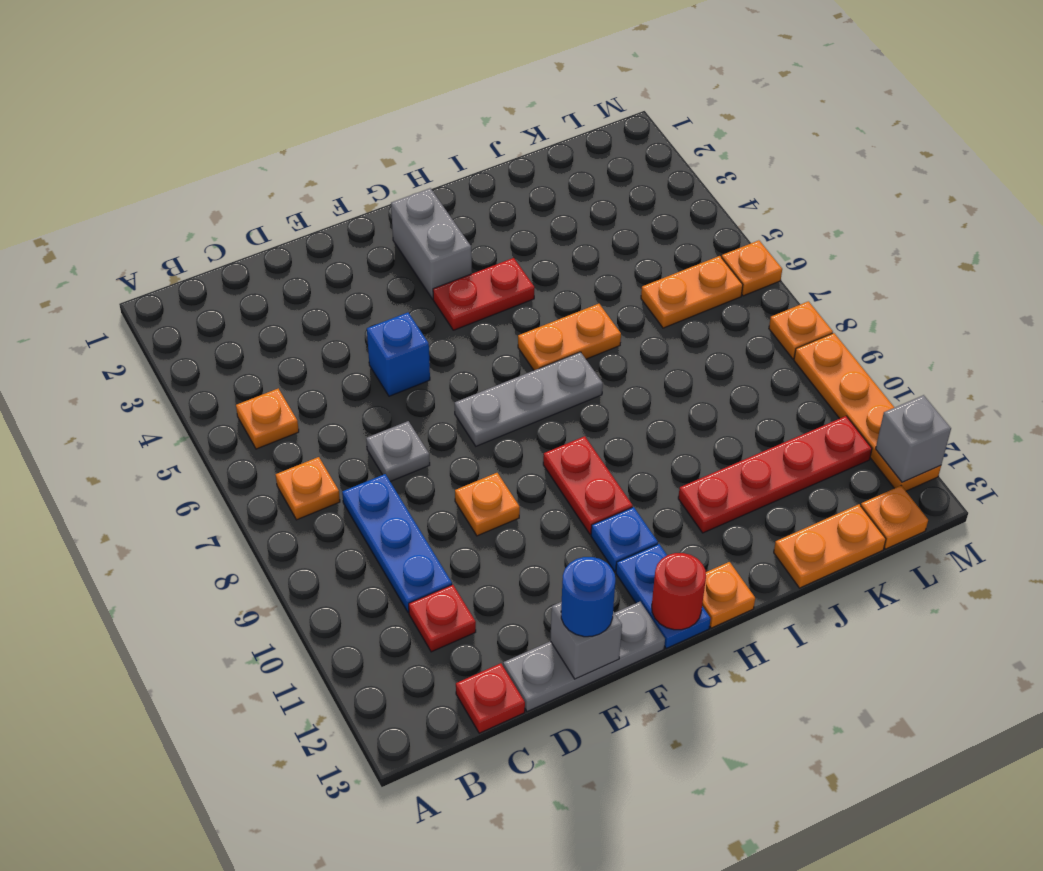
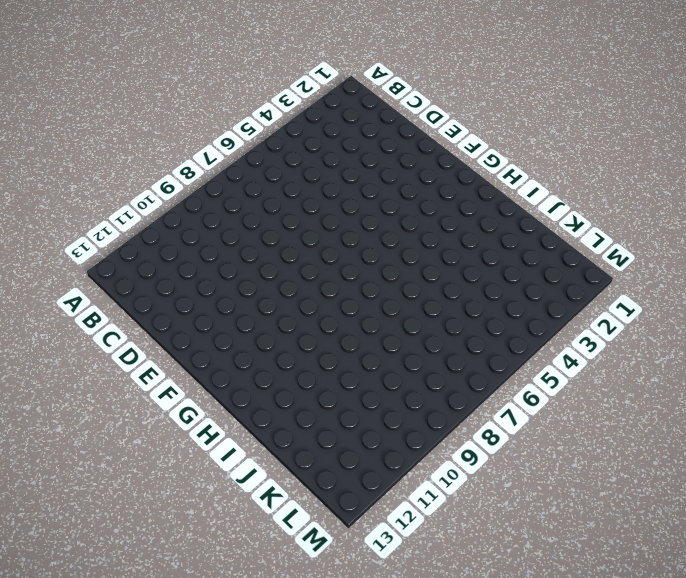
none -> orange plate B5 level 1
none -> orange plate B7 level 1
none -> blue plate C8:C10 level 1

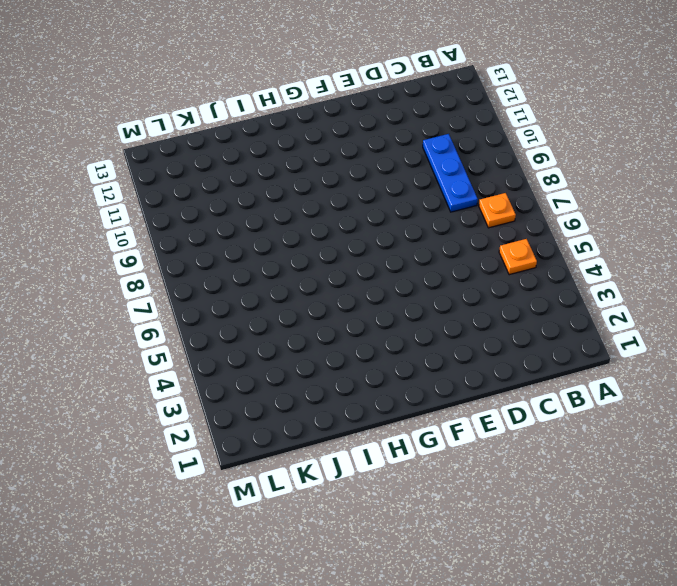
none -> red plate C11 level 1
none -> red plate C13 level 1
none -> grey plate D7 level 1

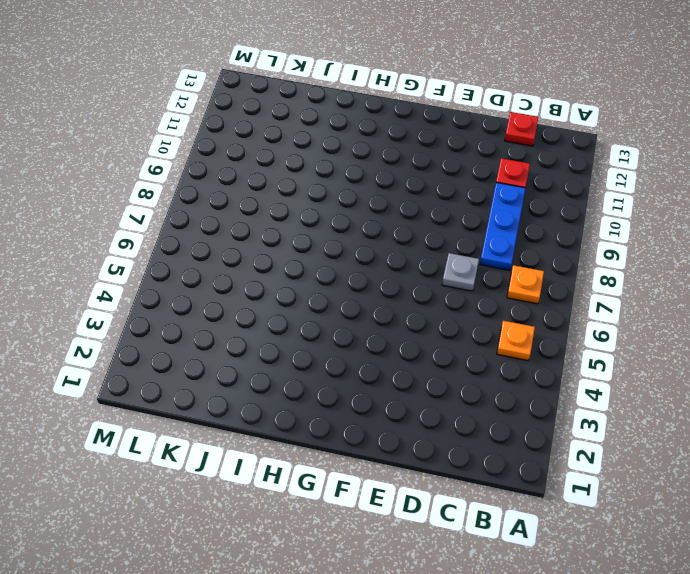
none -> grey plate D13:F13 level 1
none -> blue brick E5 level 1
none -> orange plate E9 level 1

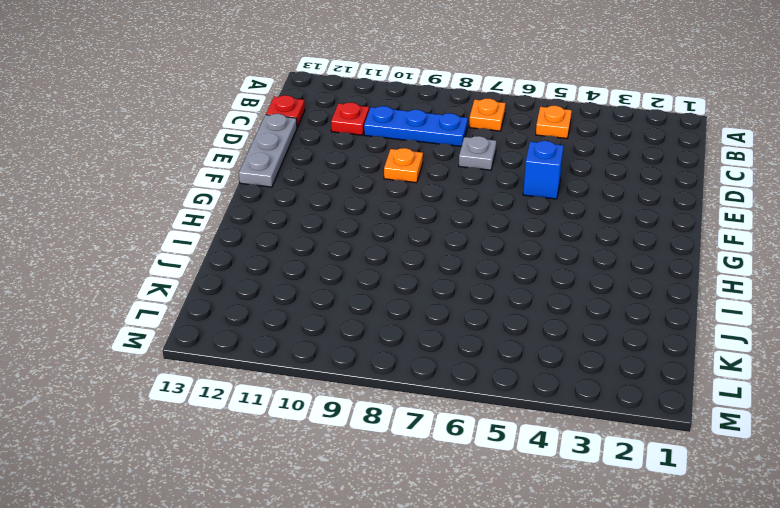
none -> grey plate F7:H7 level 1
none -> grey brick G2:G3 level 1
none -> red plate G4:H4 level 1

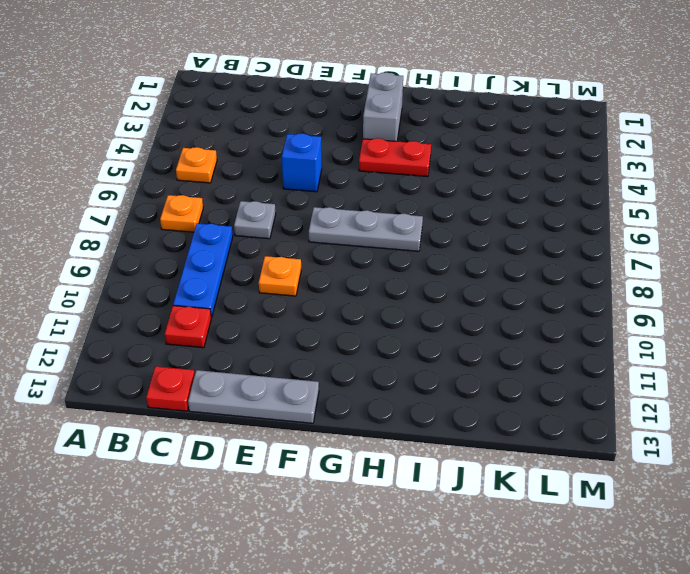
none -> red plate G9:G10 level 1
none -> blue plate G11 level 1
none -> blue plate G12:G13 level 1

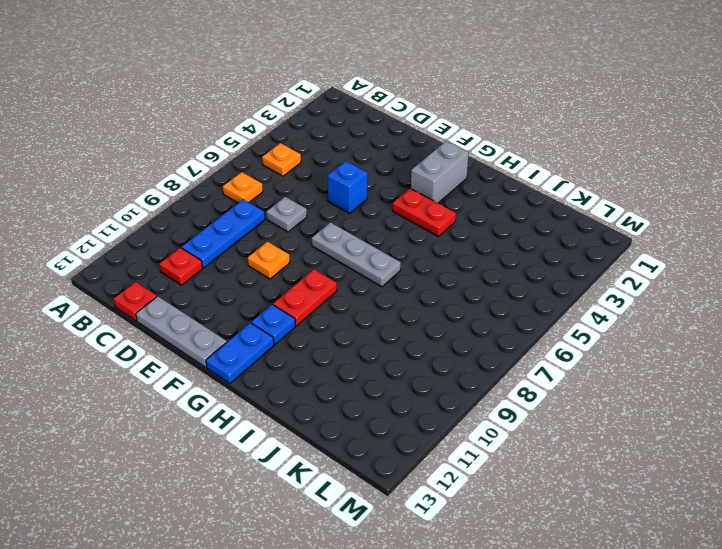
none -> orange plate H6:I6 level 1
none -> orange plate H13 level 1
none -> red plate I11:L11 level 1

